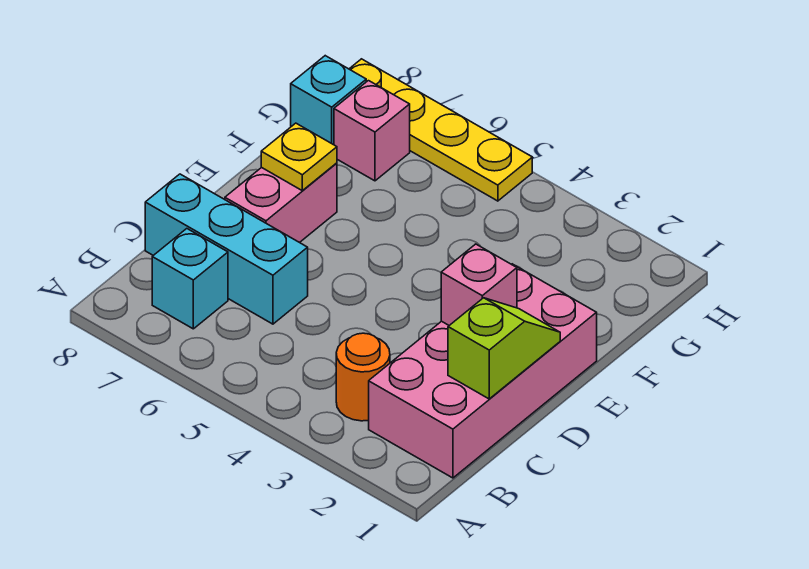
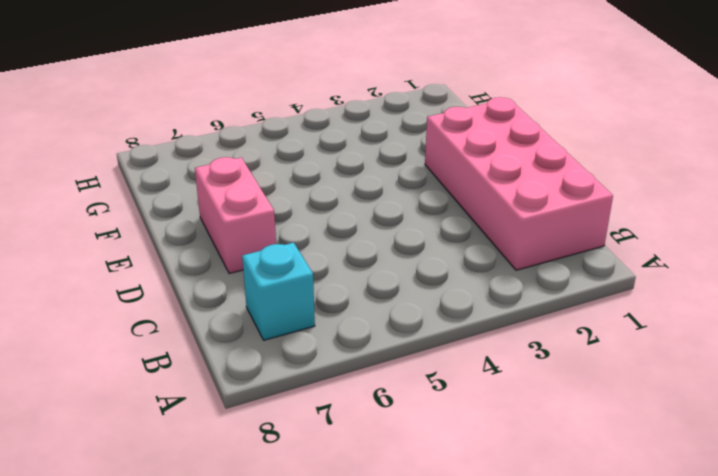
none -> orange round brick B3 level 1
none -> cyan brick C6:C8 level 1

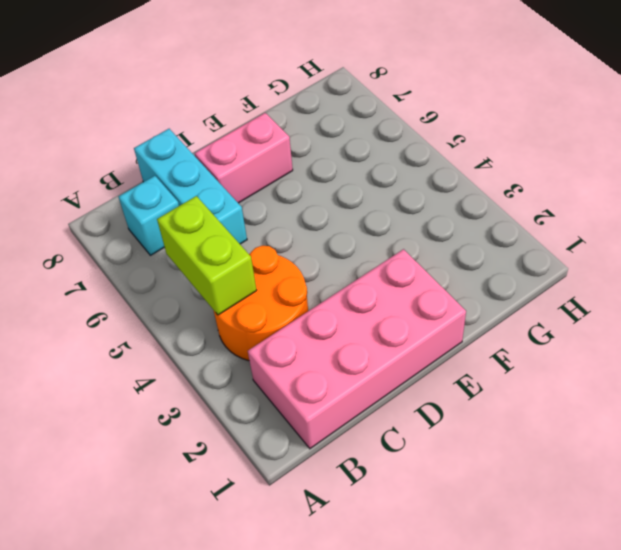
orange round brick B3:C4 level 1 -> orange round brick B3 level 1
lime brick B4:B5 level 2 -> none
none -> pink brick G7 level 1
none -> cyan brick G8 level 1

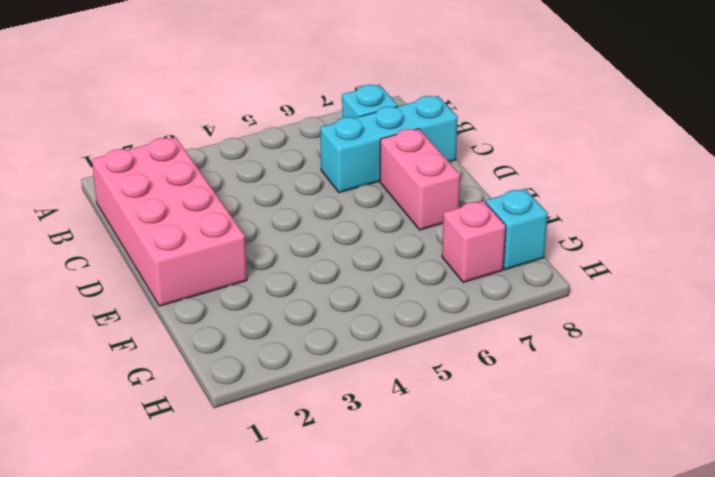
none -> orange round brick B3 level 1
none -> yellow plate H5:H8 level 1

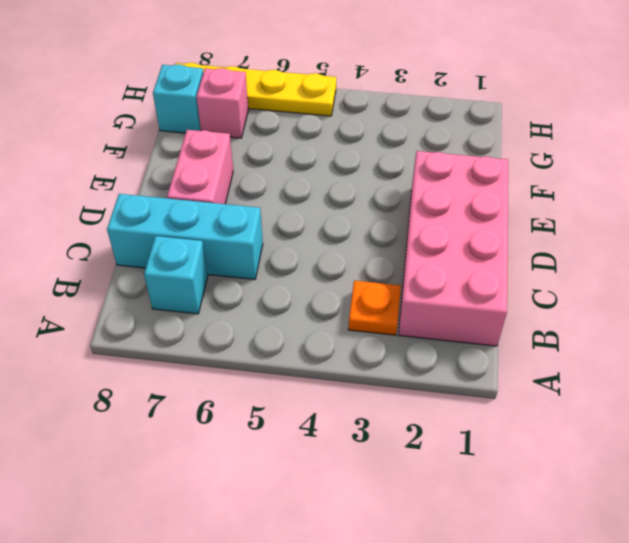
orange plate B3 level 1 -> orange round brick B3 level 1
none -> lime slope C1:D1 level 2 top C
none -> pink brick D2 level 2

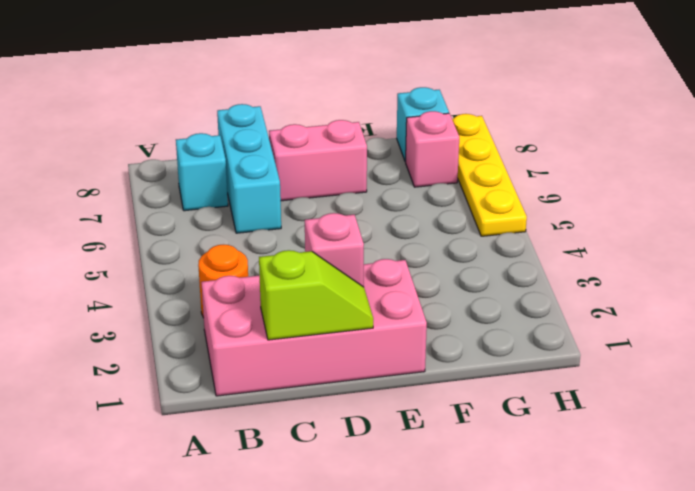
none -> yellow plate E7 level 2

